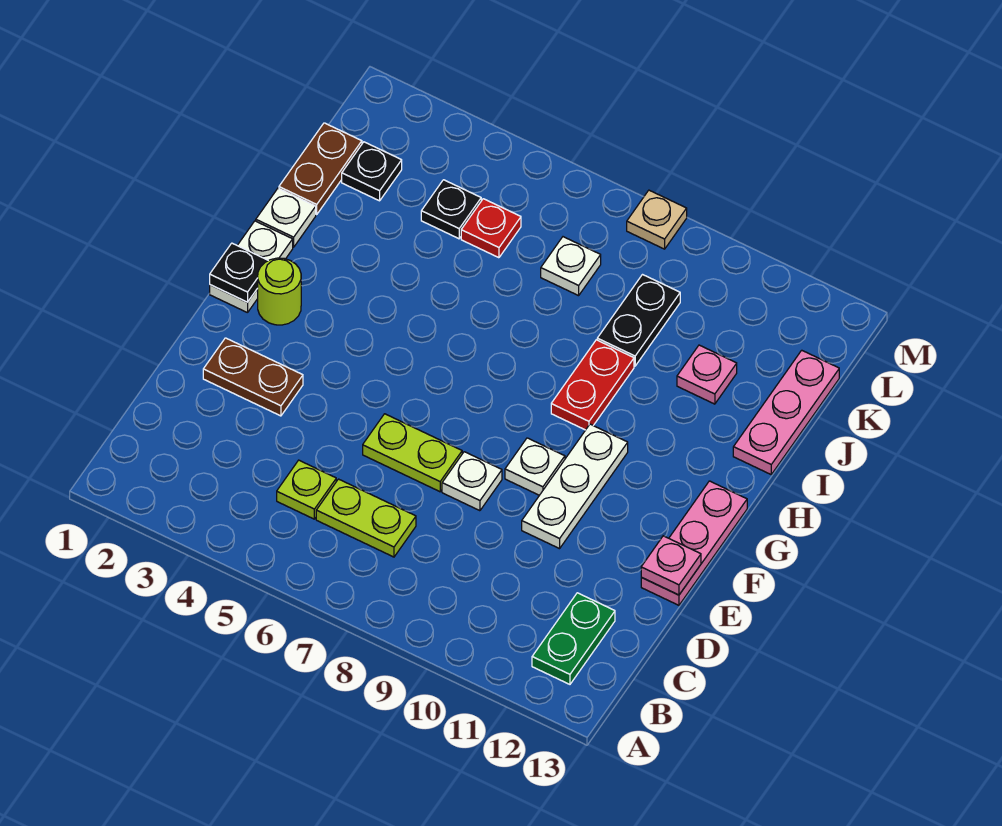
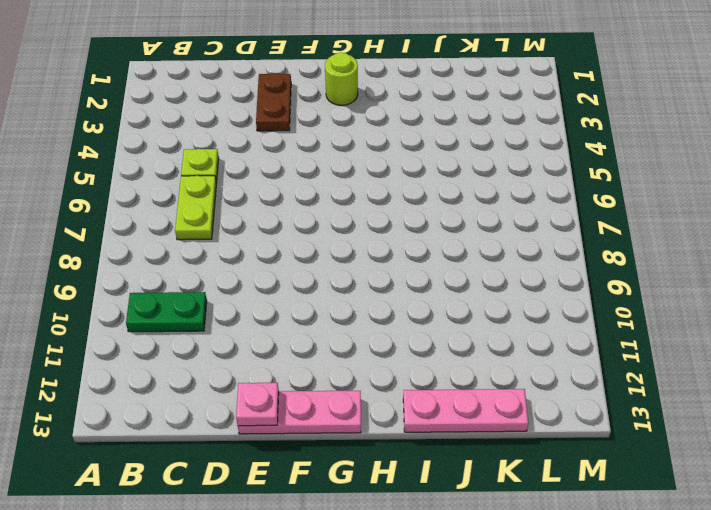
green plate B10:C10 level 1 -> green plate B12:C12 level 1
none -> lime plate E6:E7 level 1
none -> white plate E8 level 1
none -> white plate E10:G10 level 1

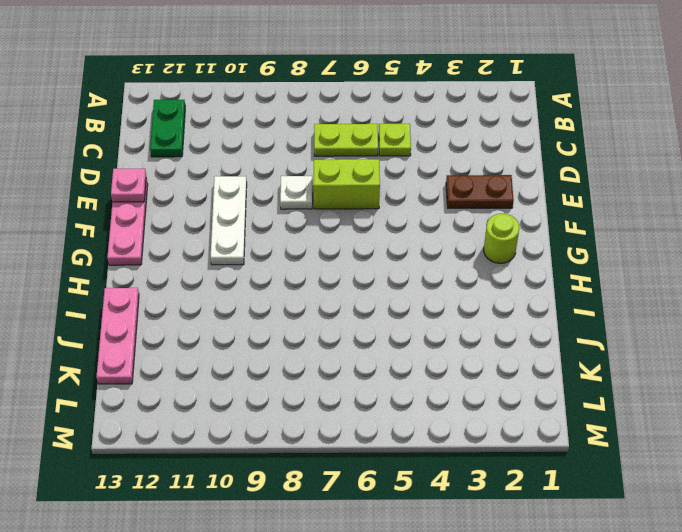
lime brick E6:E7 level 1 -> lime plate E6:E7 level 1
none -> white plate F9 level 1
none -> white plate G1:H1 level 1
none -> red plate H9:I9 level 1

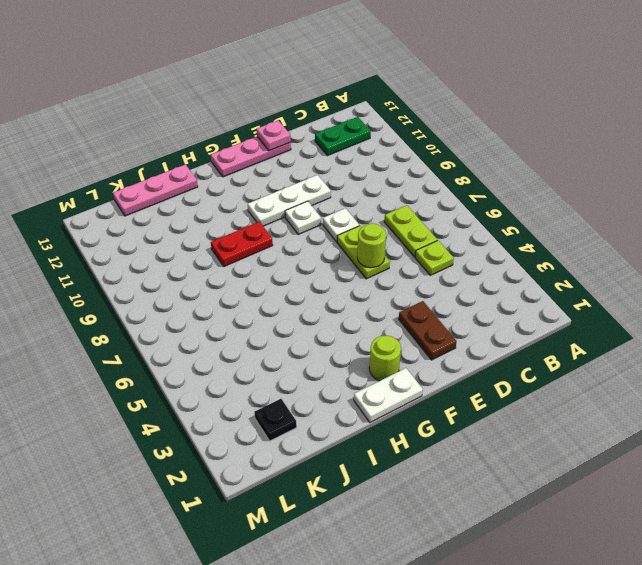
lime round brick E6 level 2 -> none
none -> white plate I1 level 1
none -> brown plate J1:K1 level 1
none -> black plate J9:K9 level 1

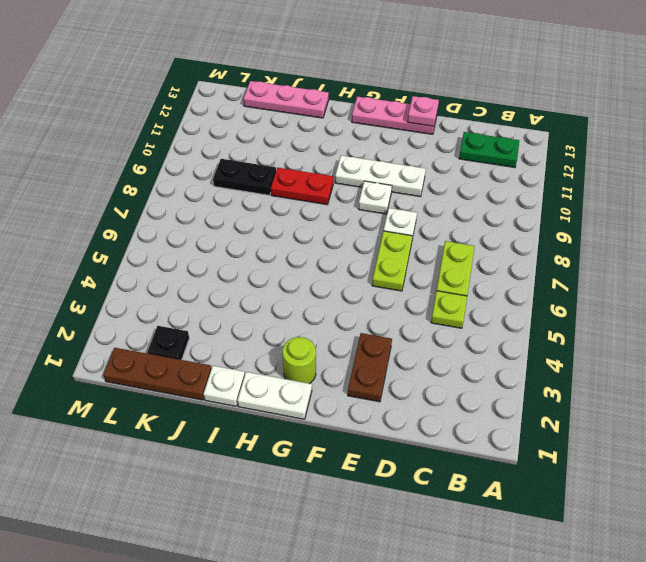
brown plate J1:L1 level 1 -> brown plate J1:K1 level 1
none -> pink plate J11 level 1
none -> black plate K4 level 1
none -> red plate K5 level 1

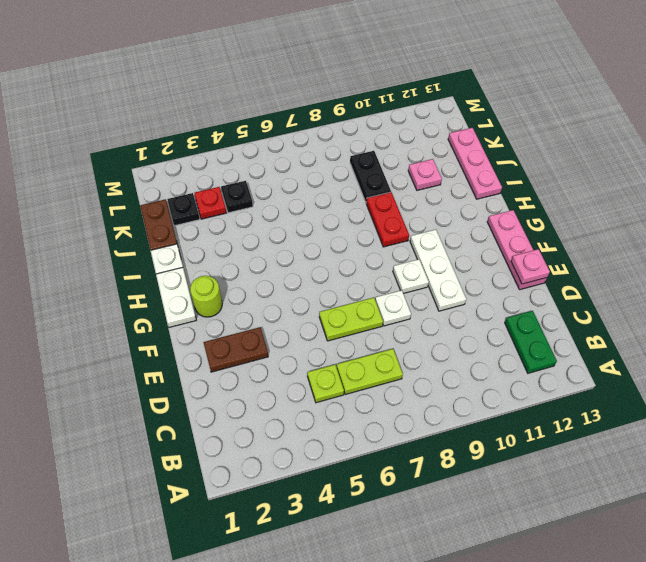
red plate K3 level 1 -> red plate K5 level 1
none -> white plate K7 level 1
none -> tan plate M8 level 1
none -> black plate G1 level 2

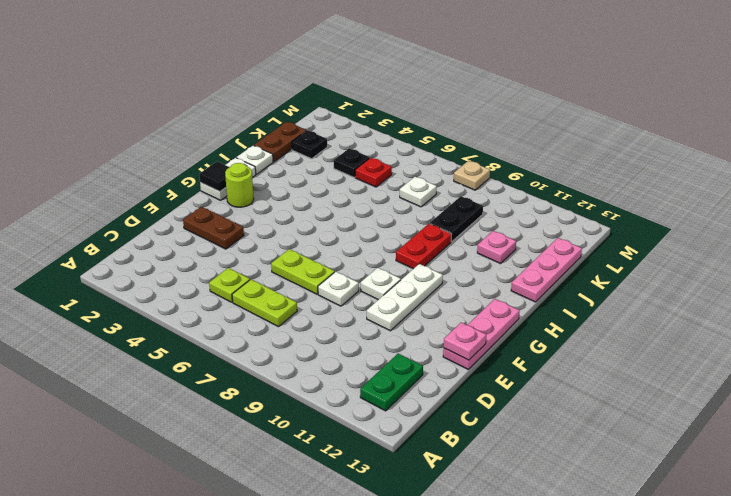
black tile G1 level 2 -> black plate G1 level 2

